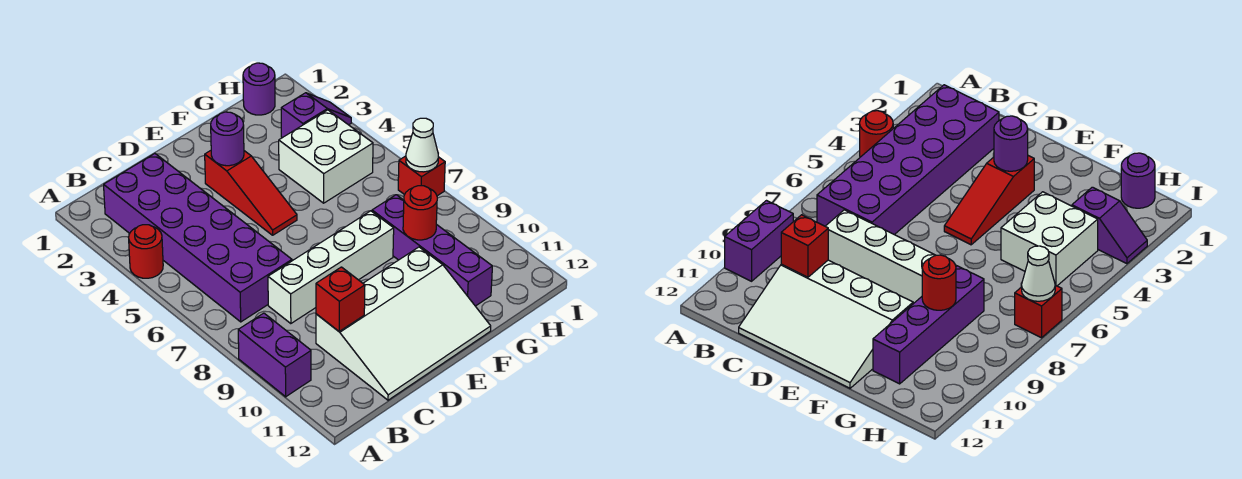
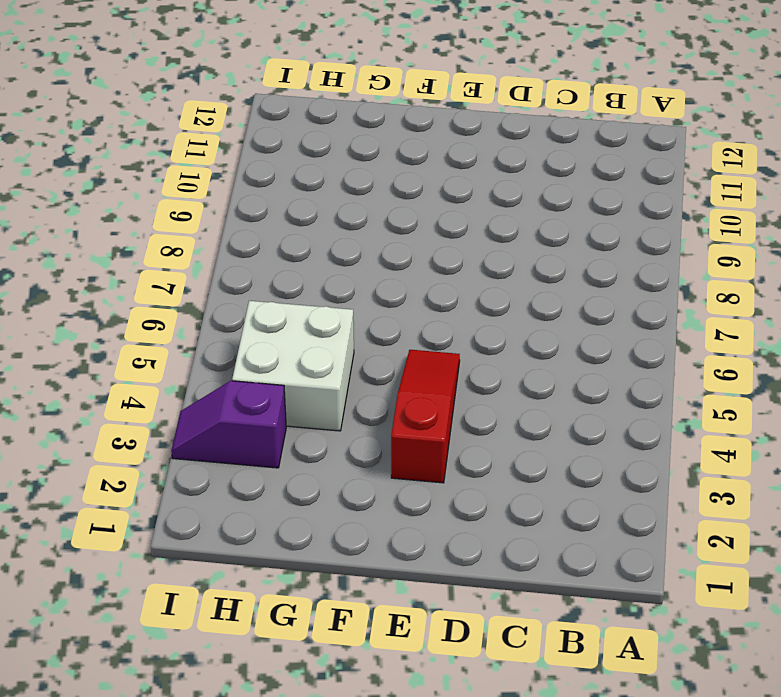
none -> red round brick A4 level 1
none -> purple brick A9:A10 level 1
none -> purple brick B2:C7 level 1

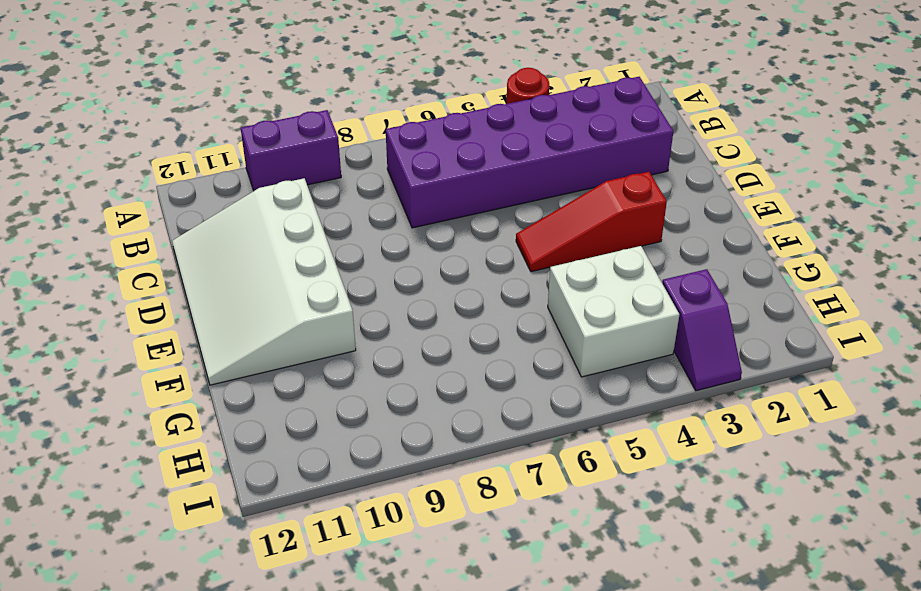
none -> white brick C8:F8 level 1
none -> purple brick G8:G11 level 1
none -> purple round brick H1 level 1

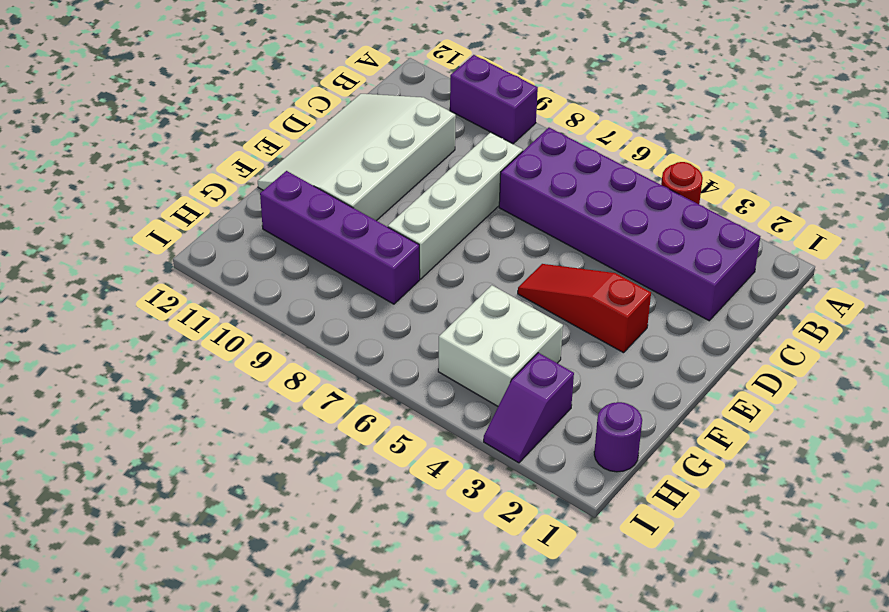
none -> red brick I7 level 1
none -> red brick C10 level 2
none -> purple round brick E3 level 2

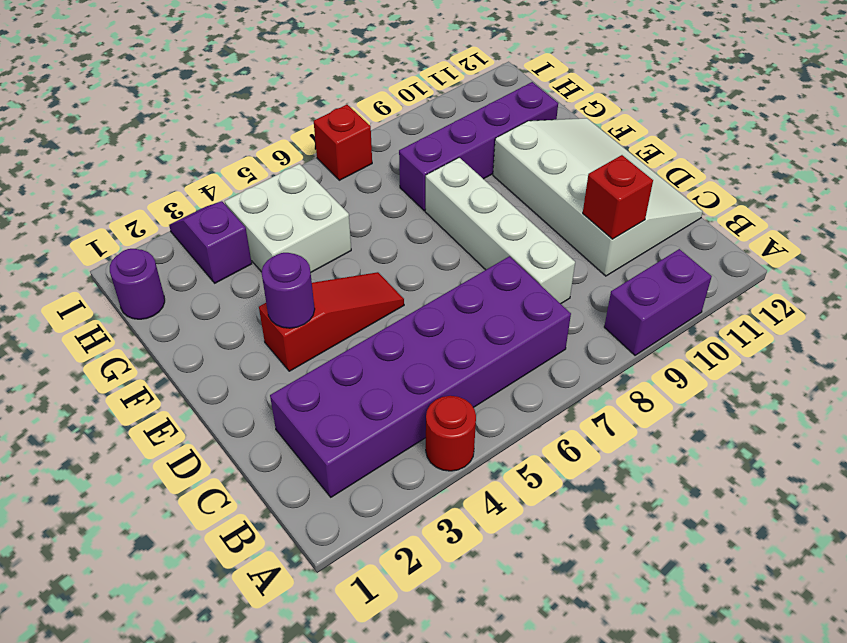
none -> red round brick G9 level 2
none -> white cone I7 level 2

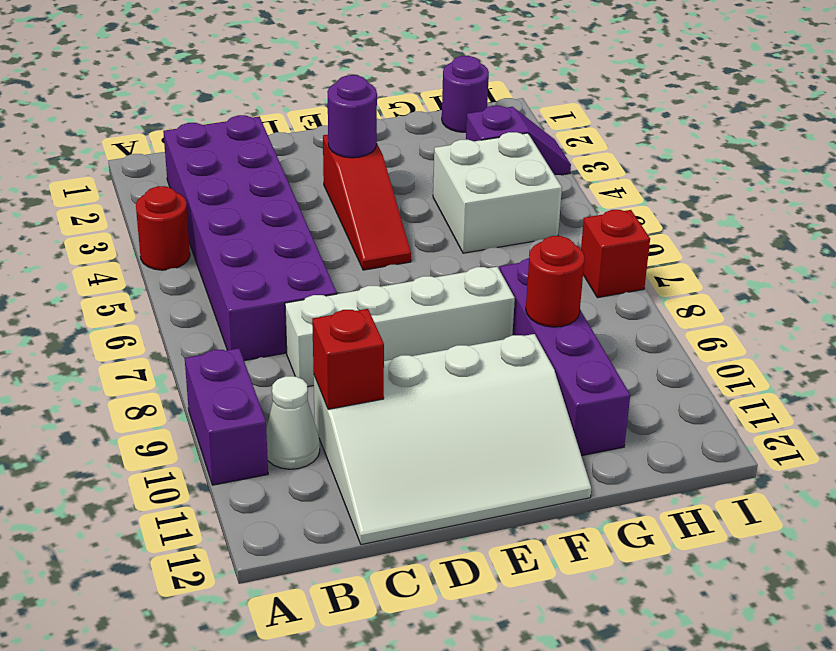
white cone B10 level 1 -> white cone I7 level 2

